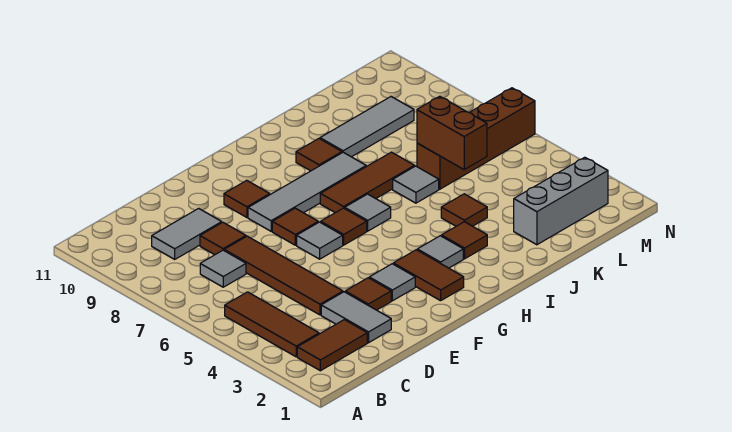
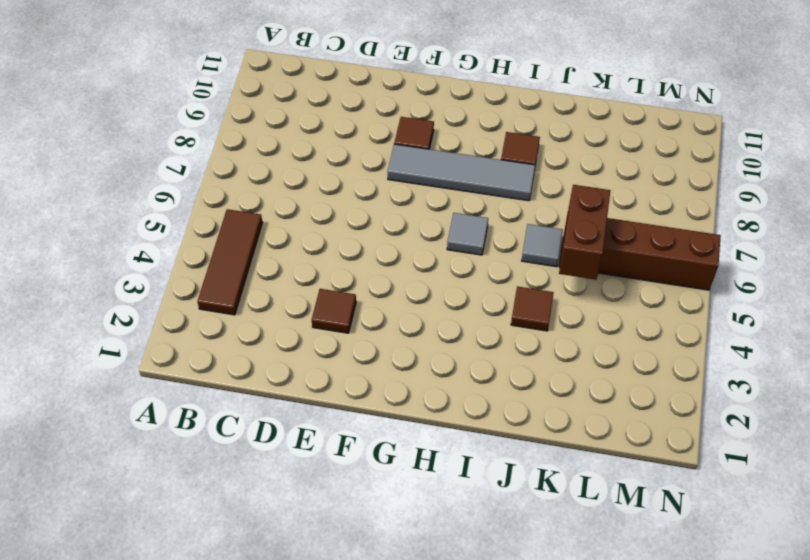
none -> brown tile B2:C2 level 1
none -> grey tile C7 level 1
none -> grey tile C9:D9 level 1

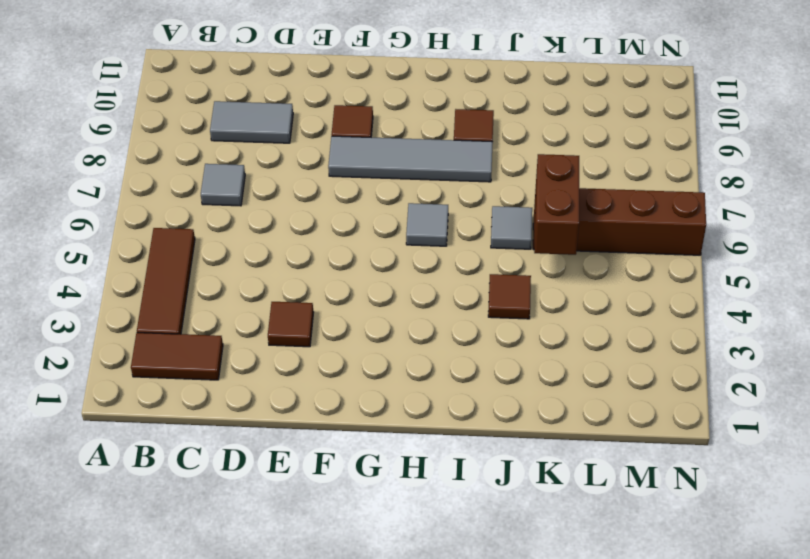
none -> grey tile D2:D3 level 1
none -> brown tile D4:D7 level 1
none -> brown tile D8 level 1

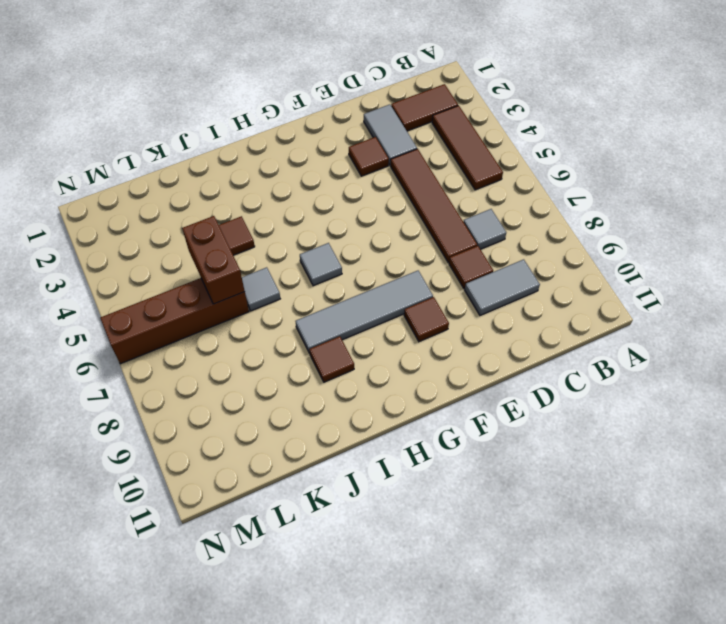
none -> grey tile F3 level 1
none -> grey tile F6 level 1
none -> brown tile F7 level 1

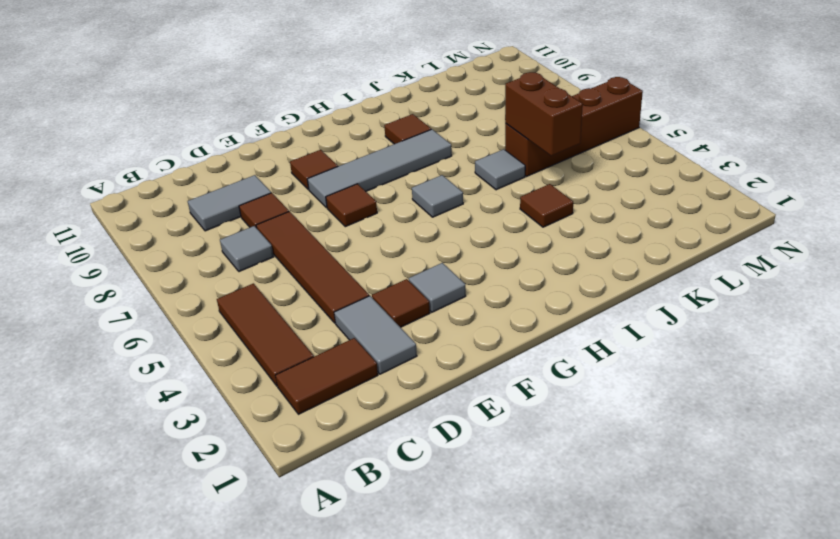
none -> grey tile F6 level 1
none -> brown tile G2:G3 level 1
none -> brown tile G6 level 1

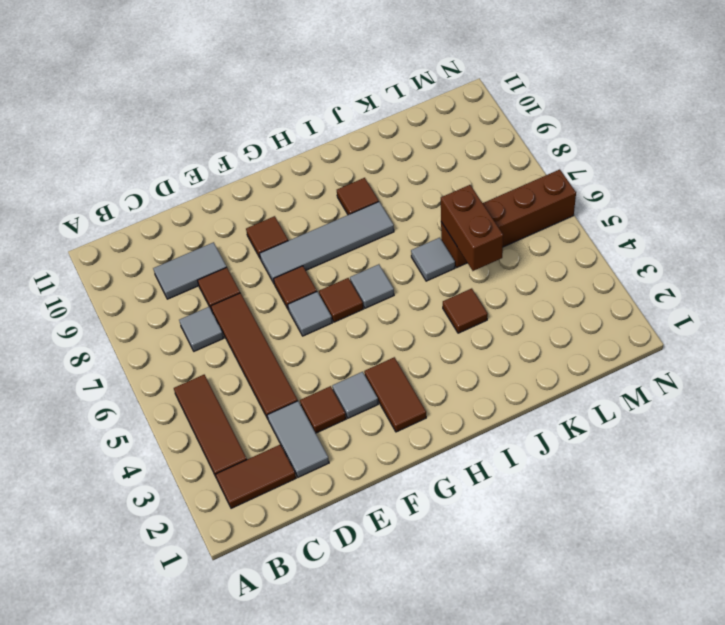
none -> grey tile H3 level 1
none -> brown tile H7:J7 level 1
none -> brown tile I3 level 1

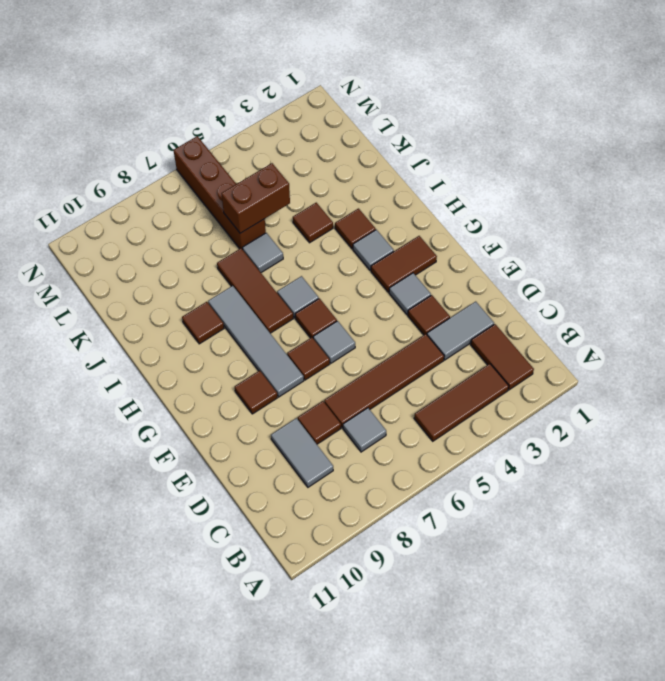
none -> grey tile J9:L9 level 1
none -> grey brick K2:M2 level 1

